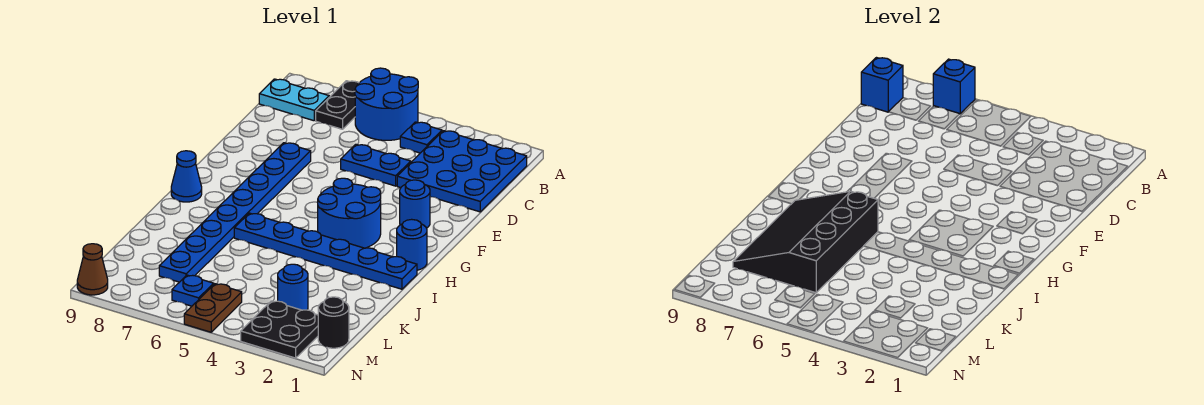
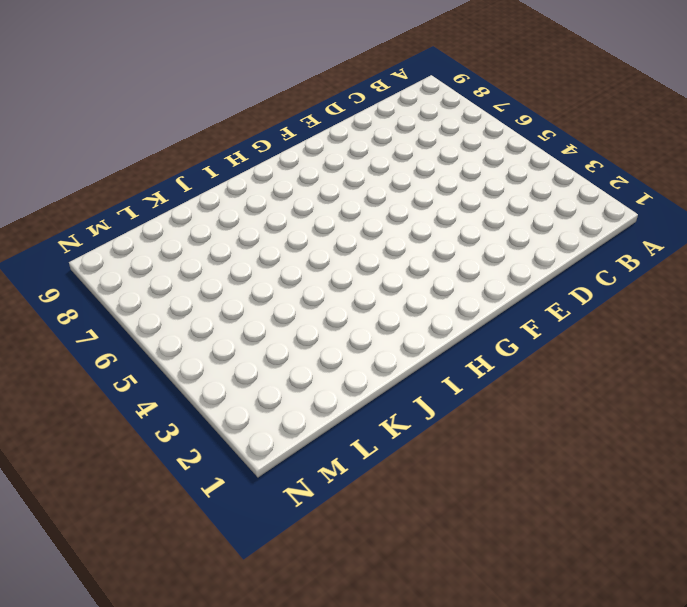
none -> blue round brick A5:B6 level 1
none -> black plate A7:B7 level 1
none -> blue plate B1:D3 level 1

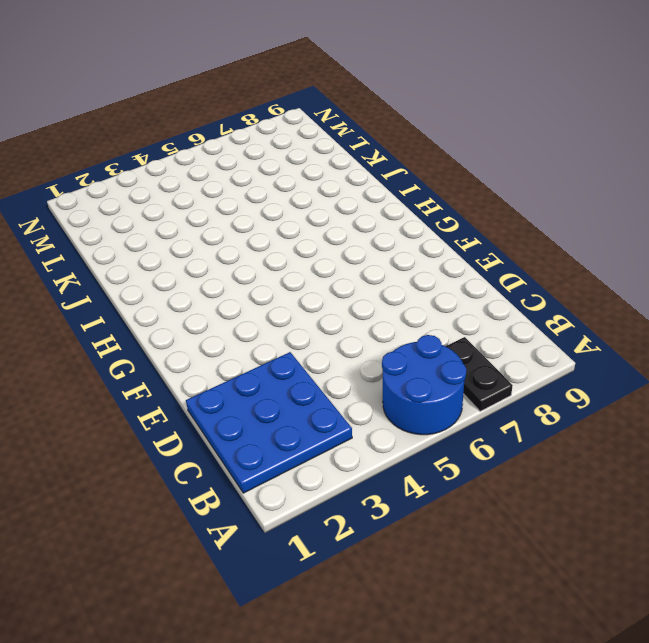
none -> blue plate B4 level 1
none -> cyan plate B8:B9 level 1
none -> blue plate D4:D5 level 1

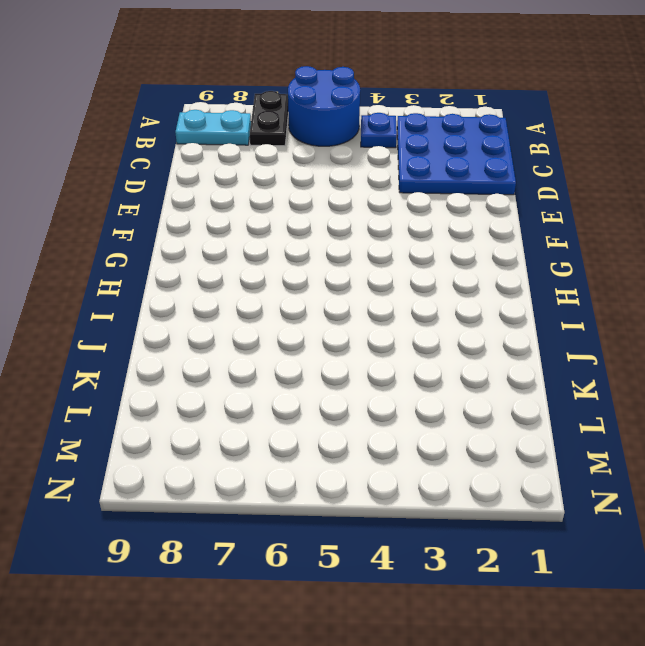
none -> blue plate D4:D5 level 1
none -> blue plate E7:L7 level 1
none -> blue round brick F2 level 1

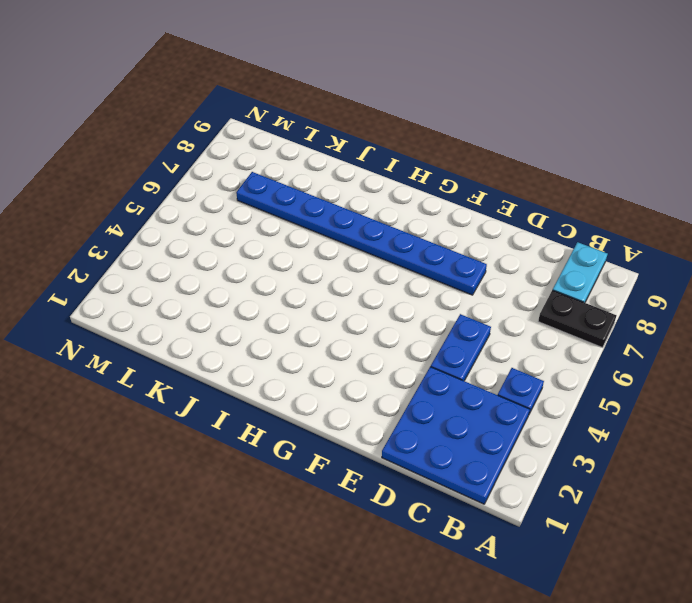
none -> blue round brick A5:B6 level 1
none -> blue round brick F2 level 1
none -> blue round brick G3:H4 level 1

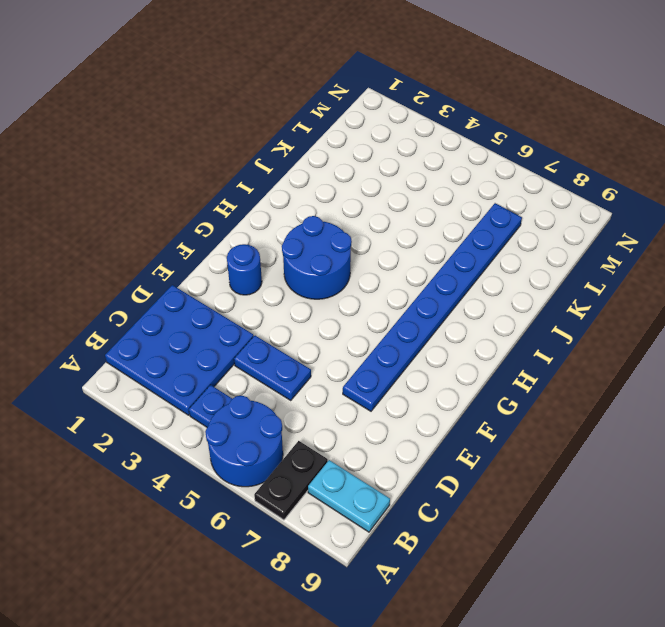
none -> blue round brick H1 level 1
none -> blue cone H9 level 1
none -> blue plate I1:I6 level 1

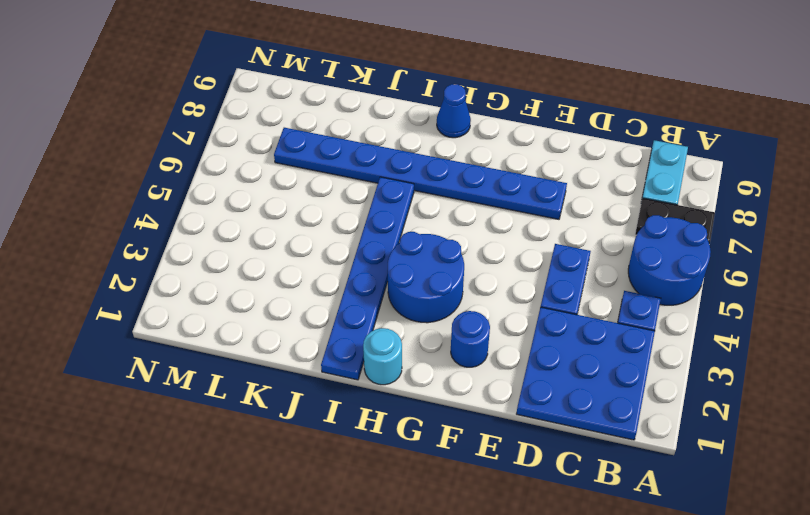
cyan round brick H1 level 1 -> blue round brick H1 level 1
none -> blue round brick L3 level 1
none -> black round brick M1 level 1
none -> black plate M2:N3 level 1

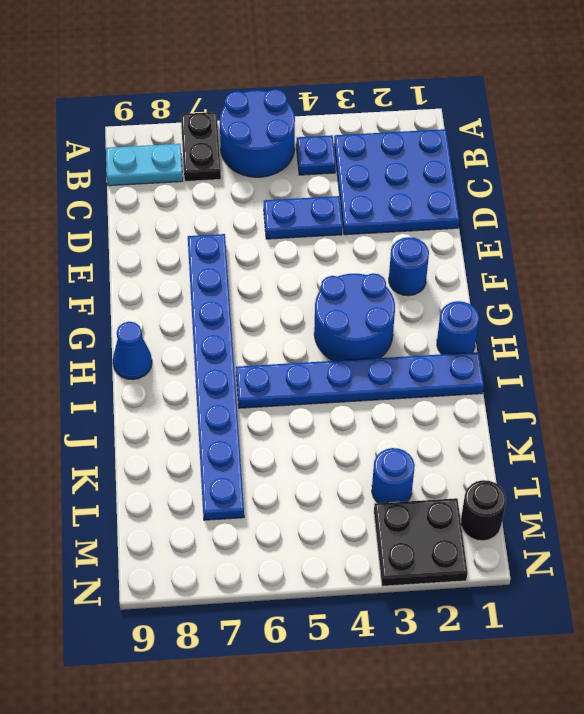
none -> brown plate M5:N5 level 1
none -> blue plate M6 level 1
none -> brown cone N9 level 1

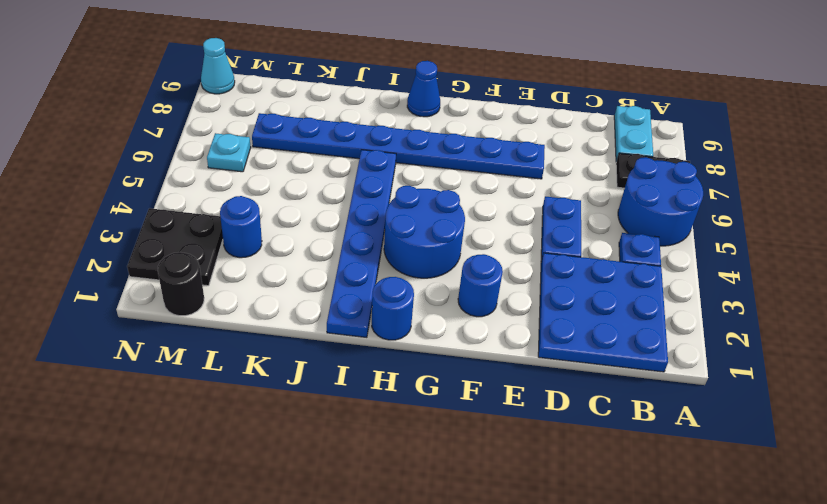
cyan plate M6 level 1 -> blue plate M6 level 1
cyan cone N9 level 1 -> brown cone N9 level 1
none -> brown plate M5:N5 level 1
none -> blue brick A7 level 2
none -> blue brick B9 level 2

